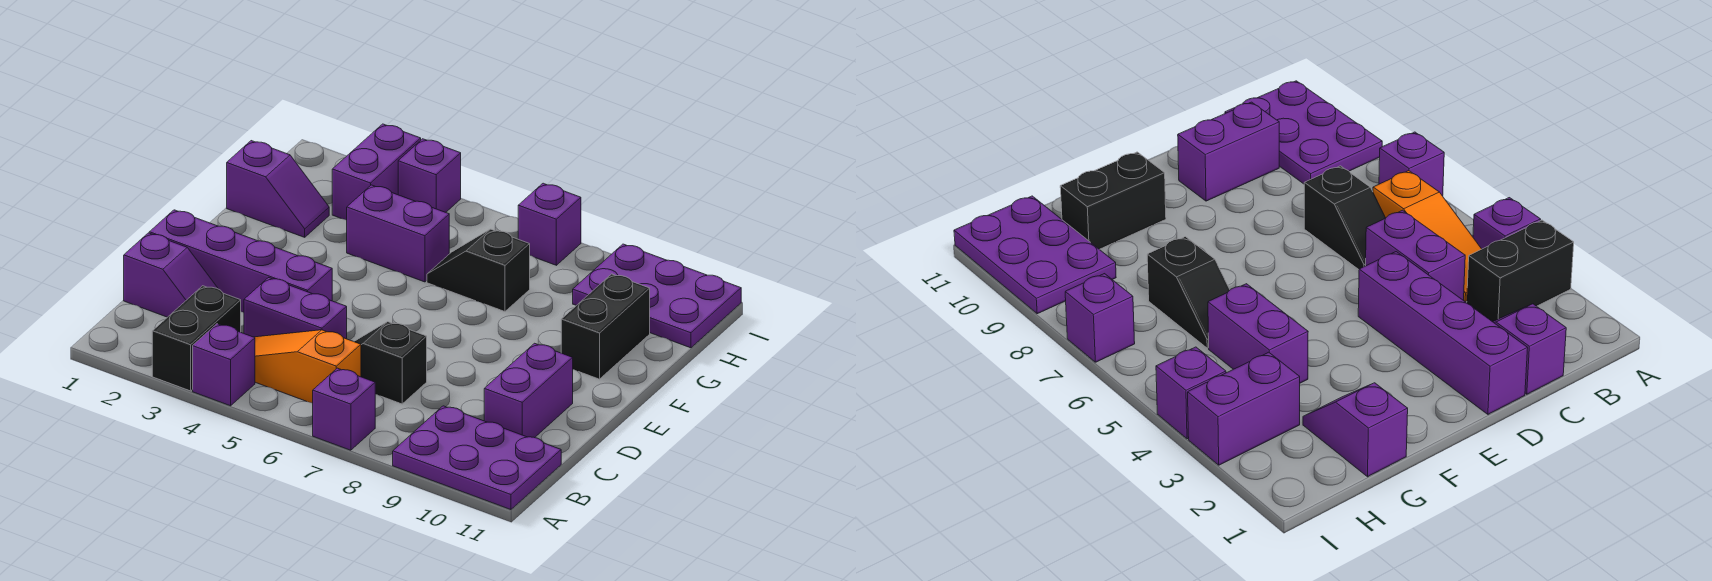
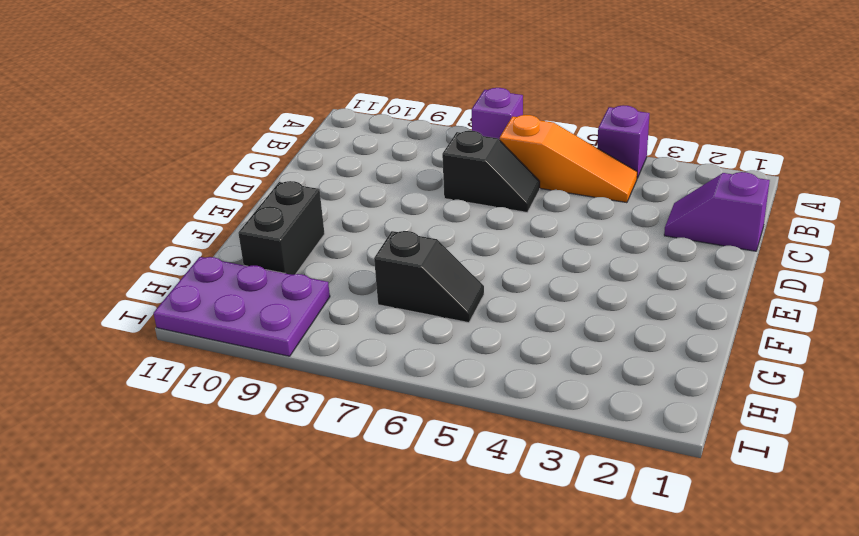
none -> black brick A3:B3 level 1
none -> purple plate A9:B11 level 1
none -> purple brick C4:C5 level 1

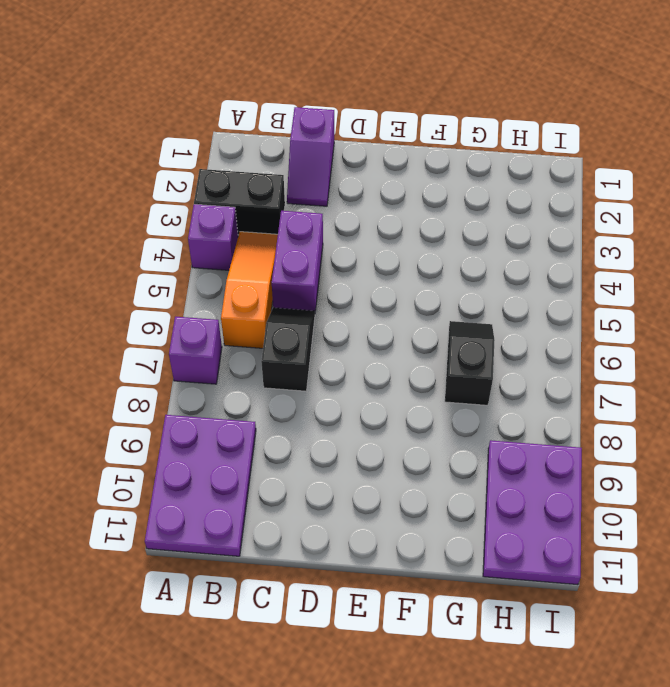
none -> purple brick C10:D10 level 1
none -> purple brick D1:D4 level 1
none -> black brick F10:G10 level 1

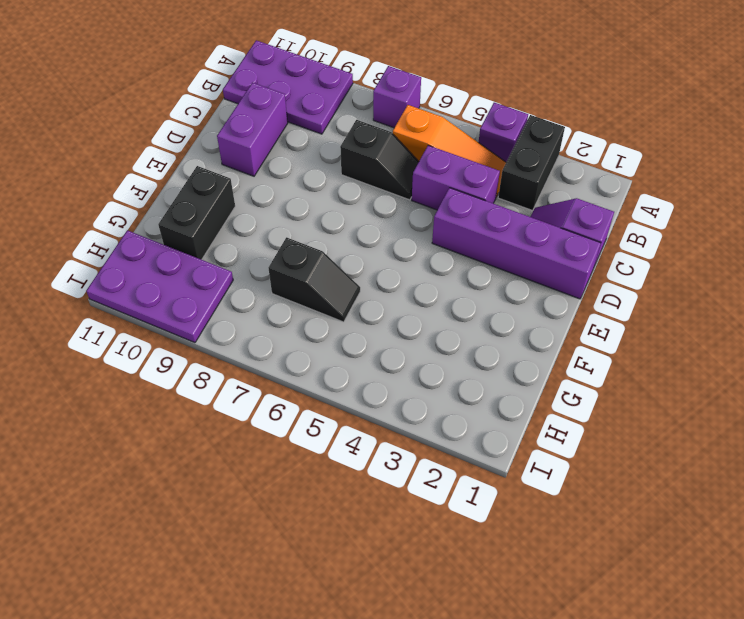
none -> purple slope G1:G2 level 1 top 1
none -> purple brick G4:G5 level 1
none -> purple brick H3:I3 level 1

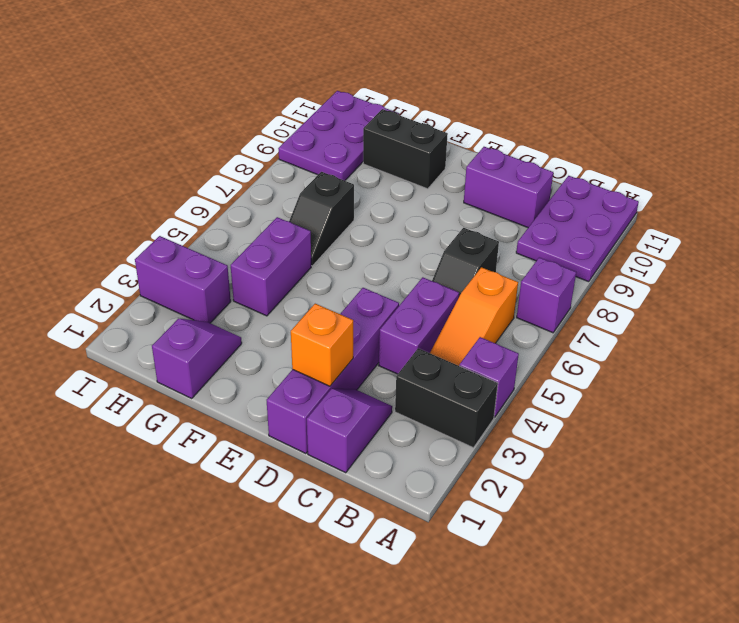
orange brick D2 level 2 -> none
none -> purple brick I4 level 1
none -> purple brick I7 level 1

